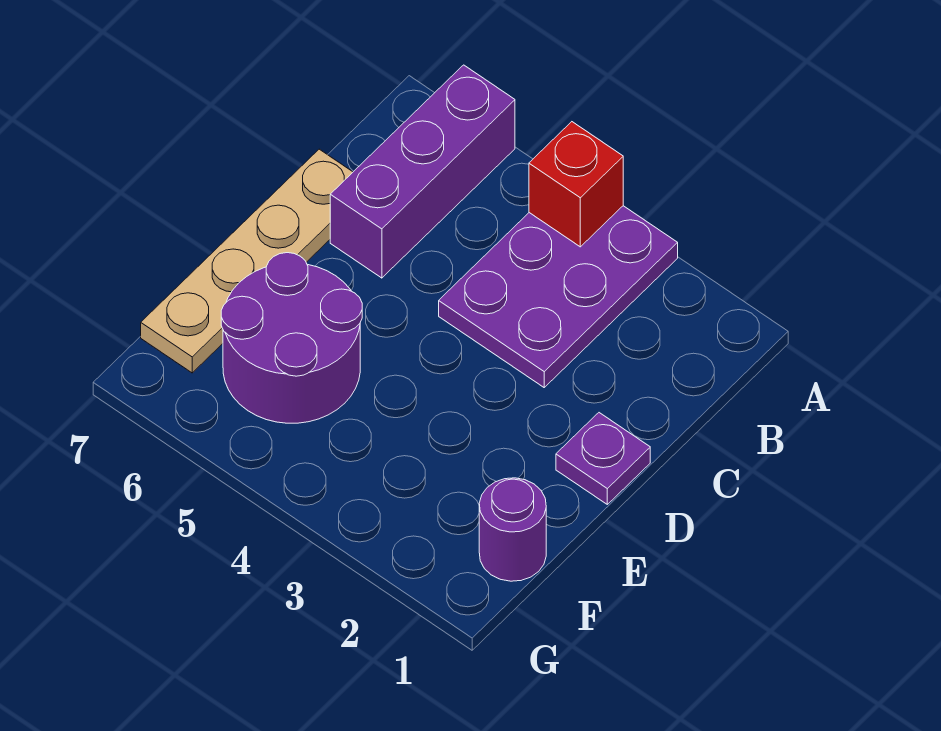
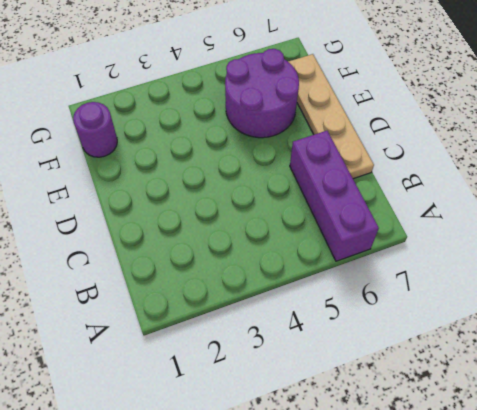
none -> purple plate A3:C4 level 1
none -> purple plate D1 level 1

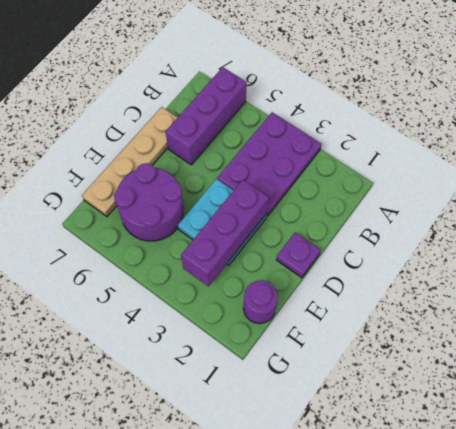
cyan plate D3:E4 level 1 -> none
purple brick D3:F3 level 2 -> none
none -> red brick A4 level 2

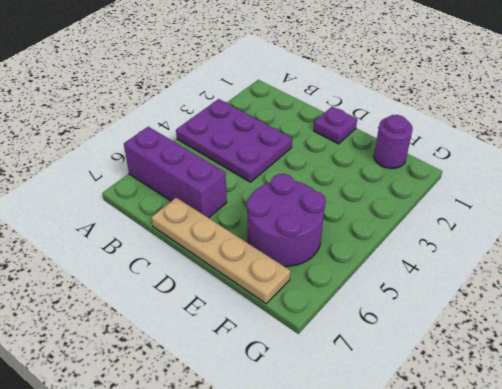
none -> red brick A4 level 2

